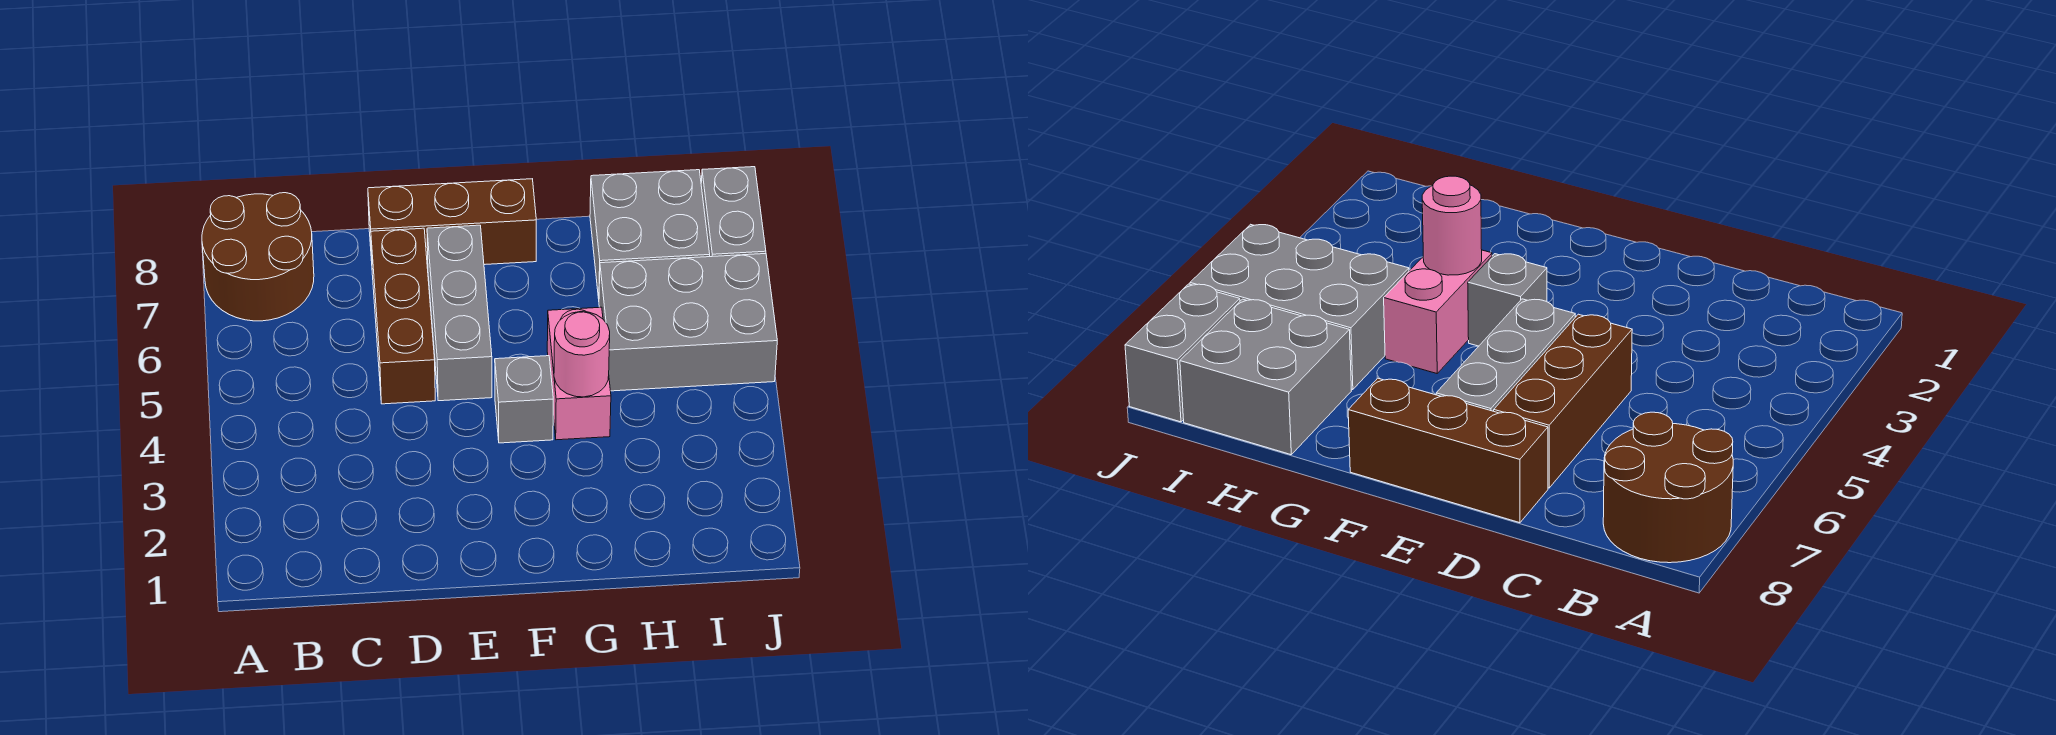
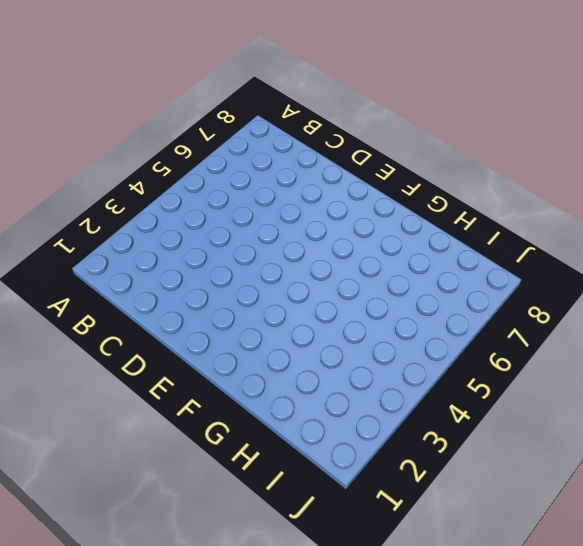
none -> brown round brick A7:B8 level 1
none -> brown brick D5:D7 level 1

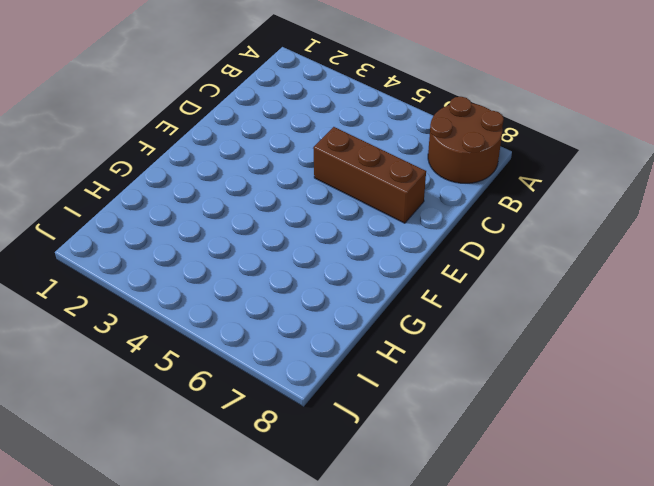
none -> brown brick D8:F8 level 1
none -> grey brick E5:E7 level 1

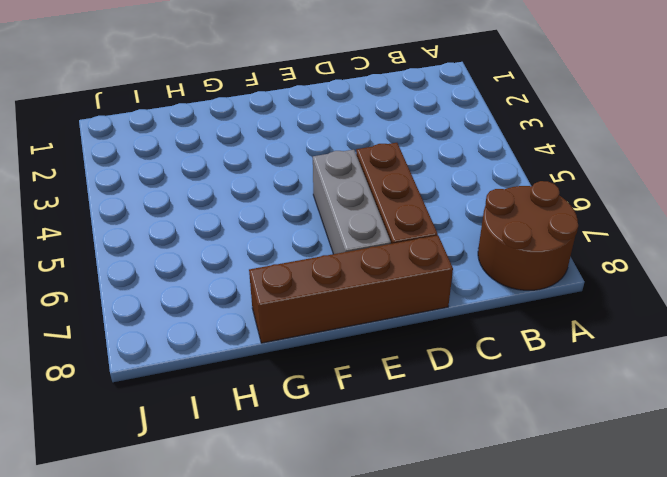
brown brick D8:G8 level 1 -> brown brick D8:F8 level 1
none -> grey brick F4 level 1
none -> pink brick G4:G5 level 1

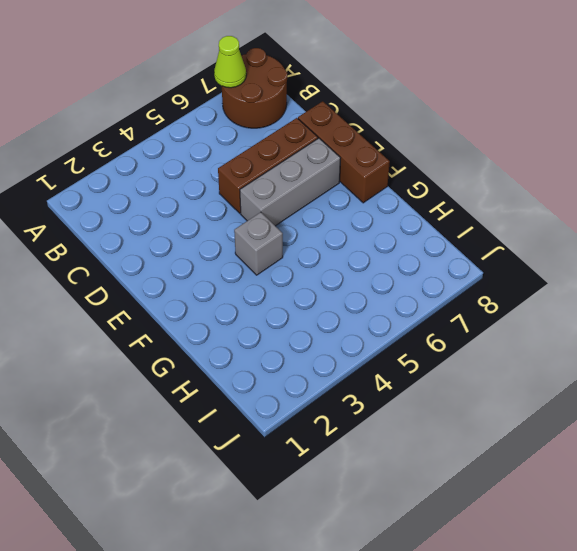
lime cone A7 level 2 -> none
none -> pink brick G4:G5 level 1
none -> grey brick H5:J6 level 1

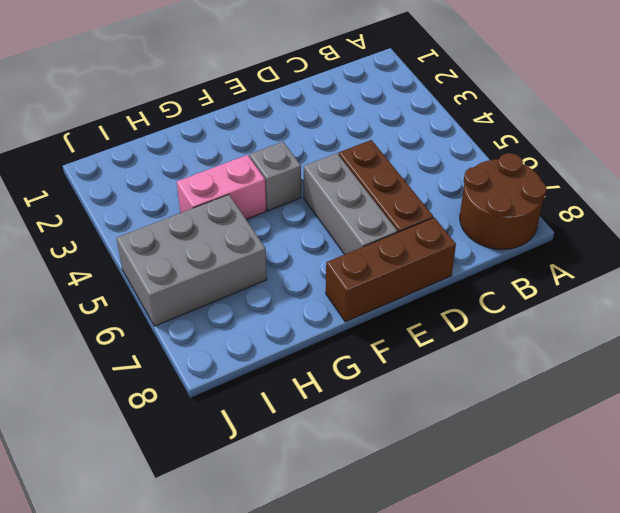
pink brick G4:H4 level 1 -> pink brick G4:G5 level 1
none -> grey brick H7:I8 level 1
none -> grey brick J7:J8 level 1

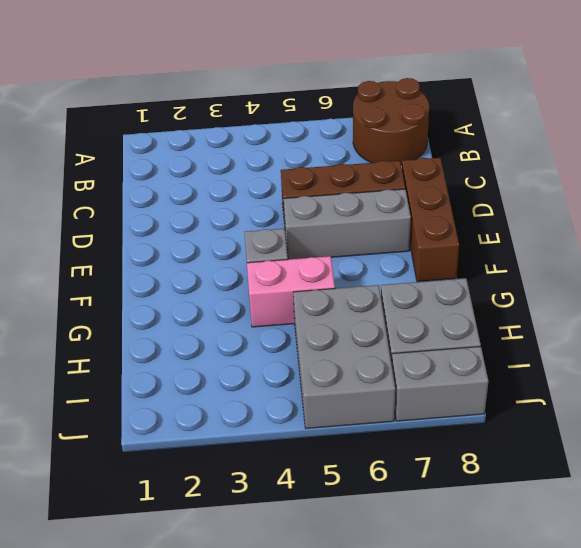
none -> pink round brick G4 level 2

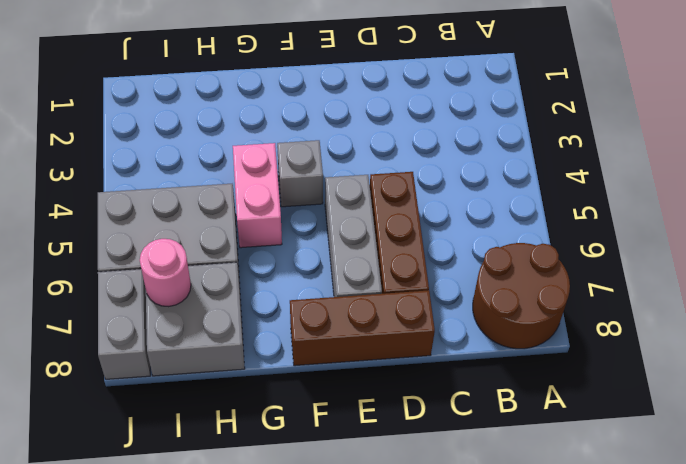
pink round brick I7 level 2 -> pink round brick G4 level 2

